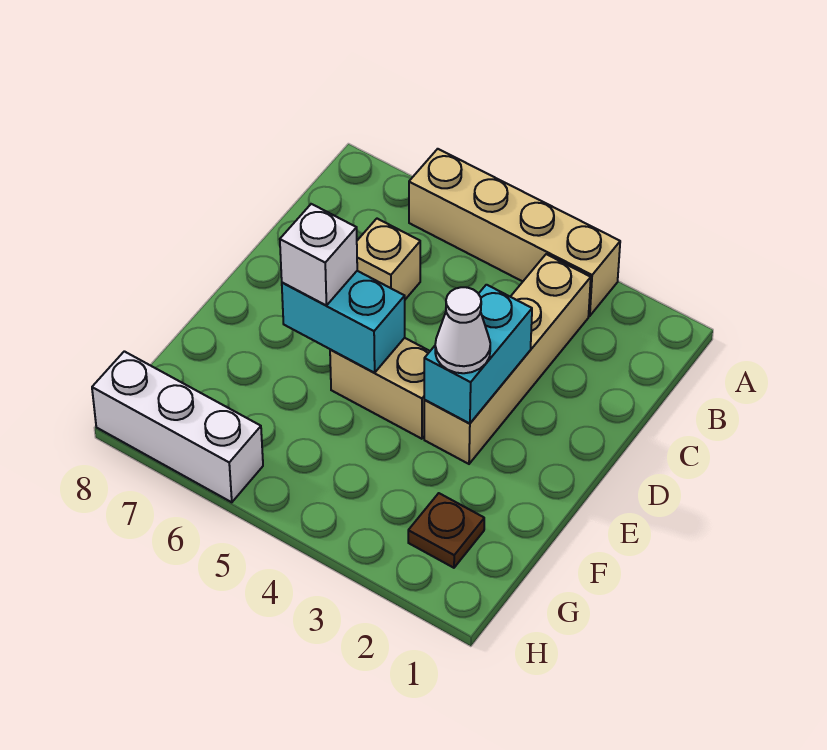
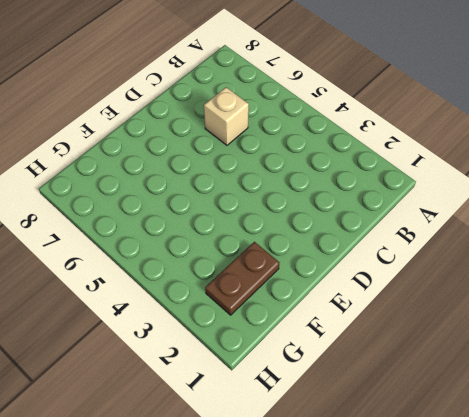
brown plate F2:G2 level 1 -> brown plate G2 level 1
none -> tan brick A3:A6 level 1
none -> tan brick B3:E3 level 1

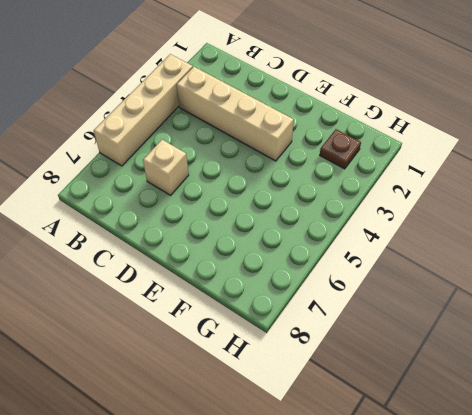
none -> tan brick E4:E5 level 1
none -> white brick H6:H8 level 1

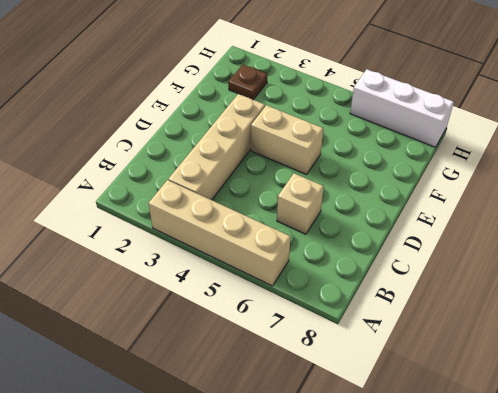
none -> cyan brick D3:E3 level 2
none -> cyan brick E5:E6 level 2

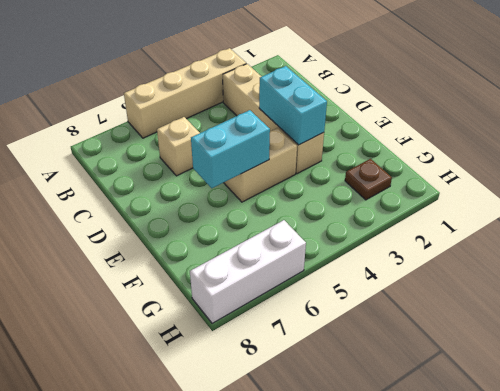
none -> white cone E3 level 3
none -> white brick E6 level 3

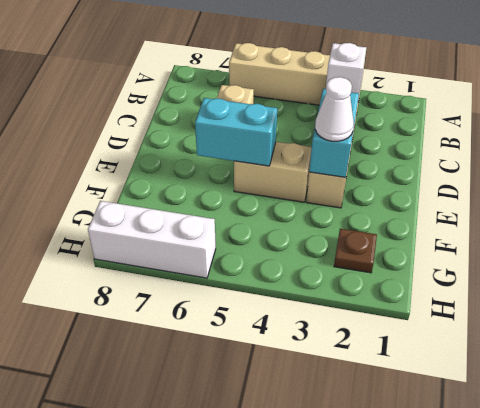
white brick B3 level 2 -> white brick E6 level 3

